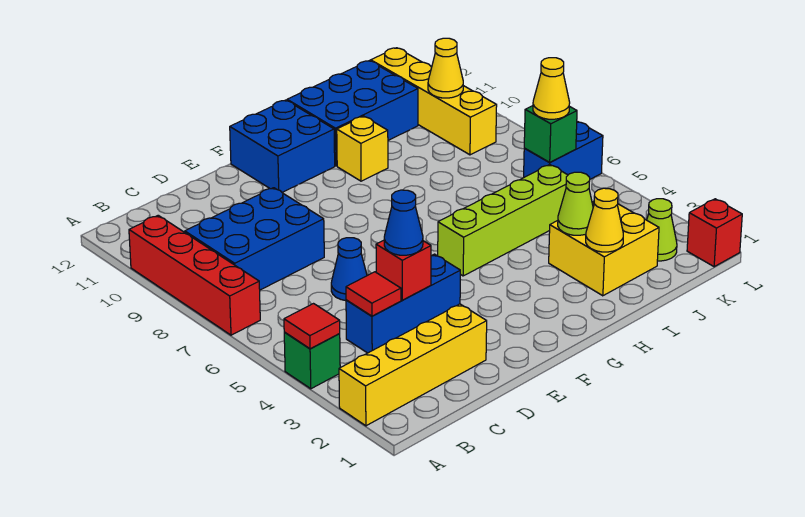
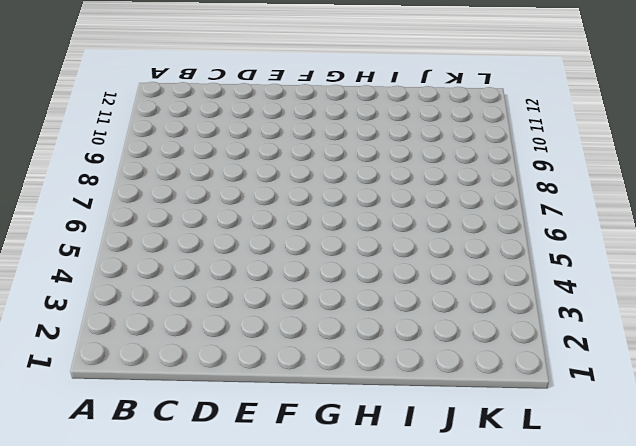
none -> yellow brick A2:D2 level 1
none -> green brick A4 level 1
none -> red brick A7:A10 level 1

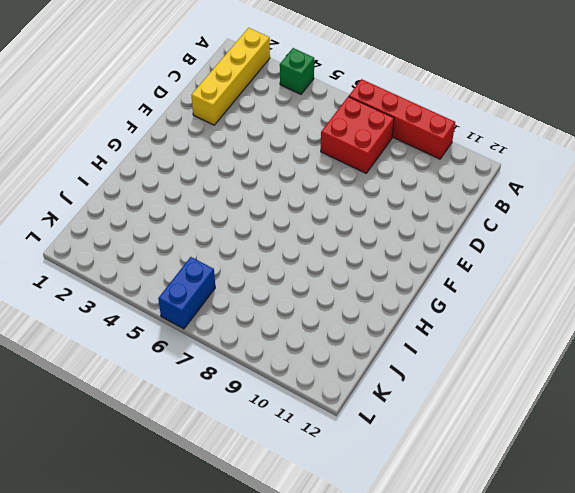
red brick B7:C8 level 1 -> blue brick B8:D9 level 1
none -> blue brick C4:E4 level 1
none -> blue cone D6 level 1
none -> blue brick F11:G12 level 1

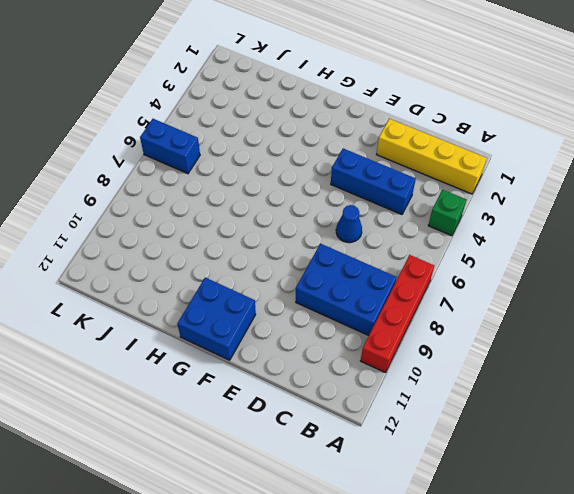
none -> lime brick G5:J5 level 1
none -> yellow brick H10 level 1
none -> blue brick H11:J12 level 1

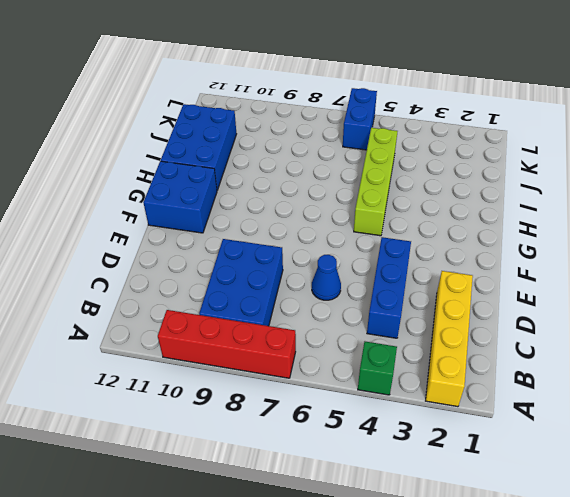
none -> yellow brick H10 level 1
none -> yellow brick I2:J3 level 1
none -> lime cone K2 level 1

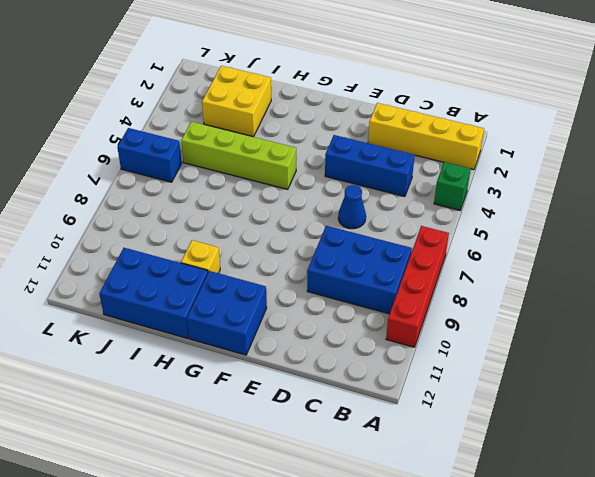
none -> lime cone K2 level 1
none -> yellow brick K9:K12 level 1
none -> red brick L1 level 1

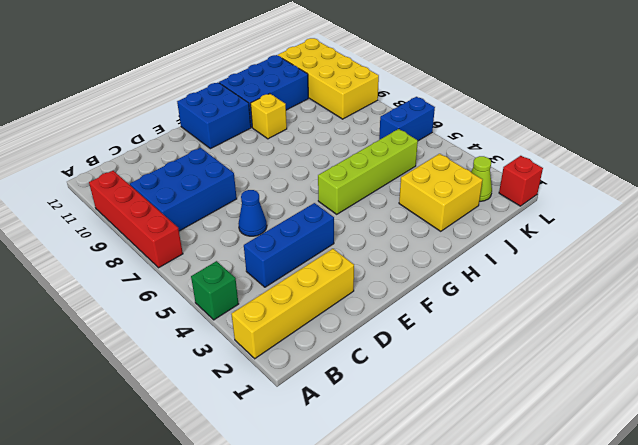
yellow brick K9:L12 level 1 -> yellow brick K9:K12 level 1
none -> red tile A4 level 2
none -> red tile C4 level 2
none -> red brick D4 level 2

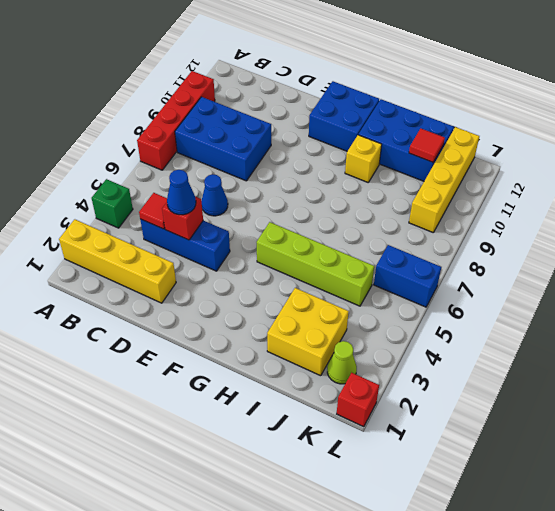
red tile J11 level 2 -> red tile A4 level 2
none -> yellow cone I2 level 2
none -> lime cone I3 level 2
none -> green brick K6 level 2

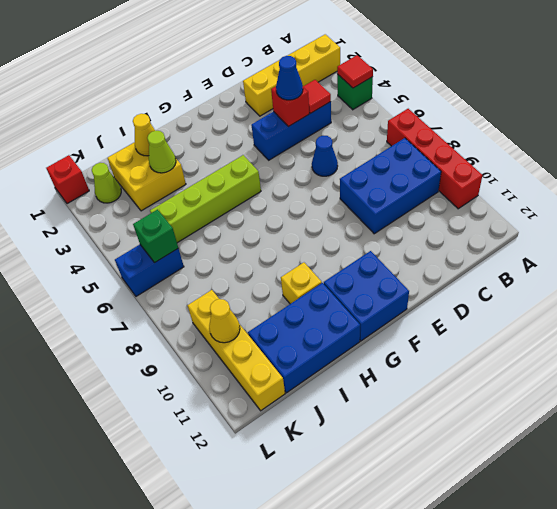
none -> yellow cone K6 level 3

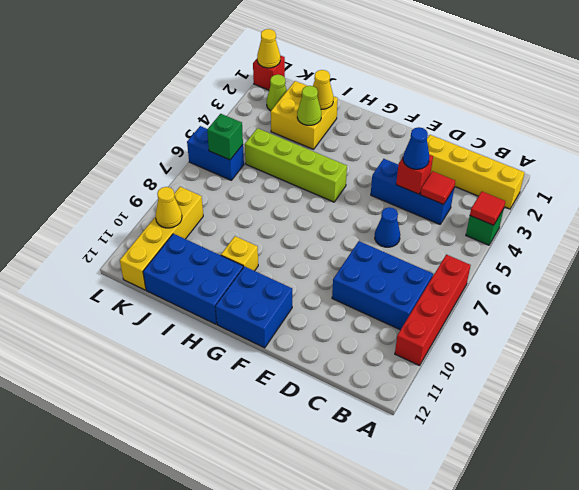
yellow cone L1 level 2 -> yellow cone K6 level 3

